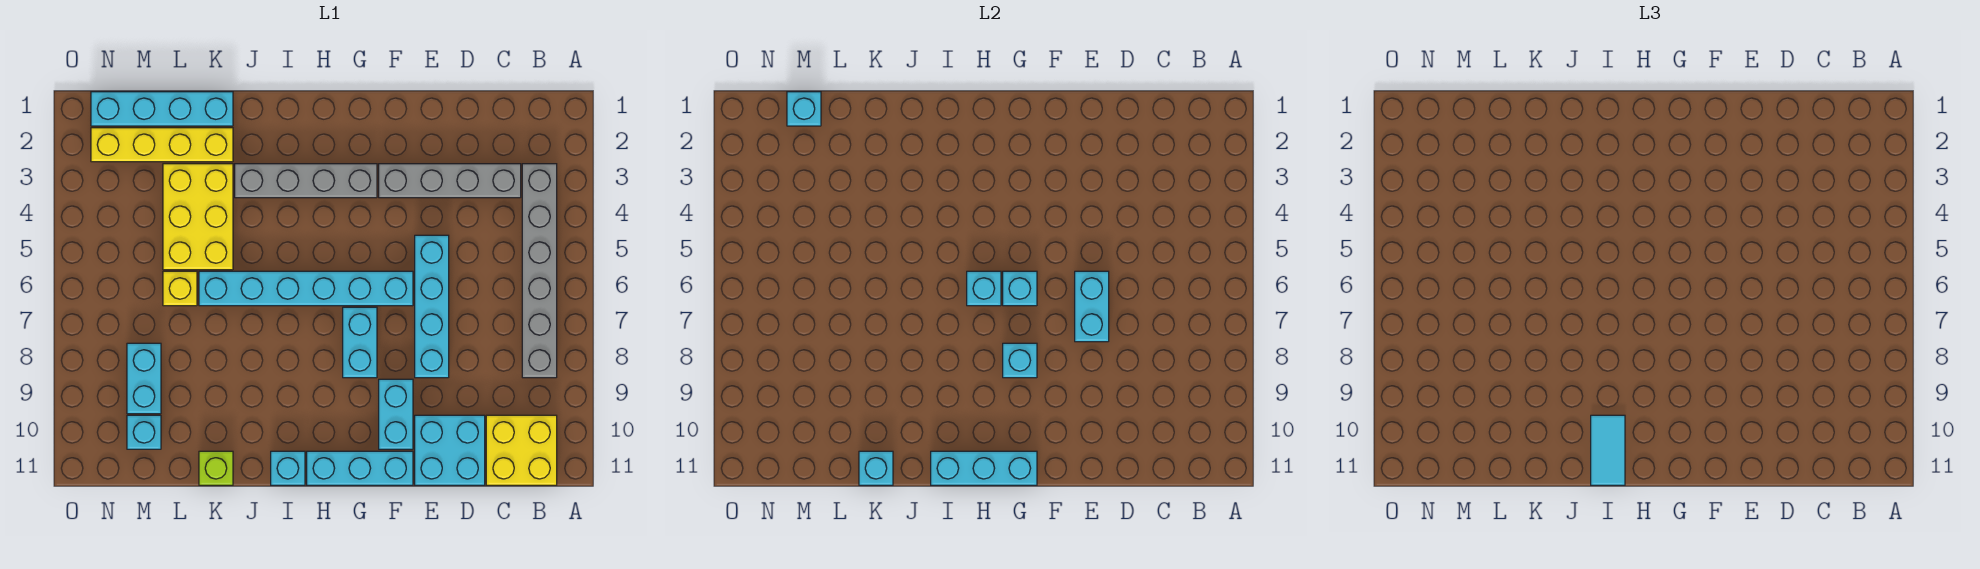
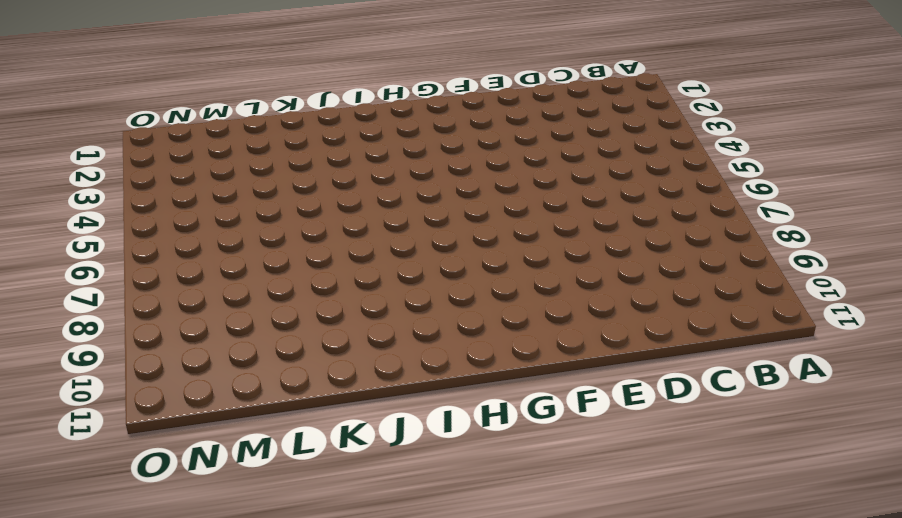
none -> grey brick B3:B8 level 1
none -> yellow brick B10:C11 level 1
none -> grey brick C3:F3 level 1

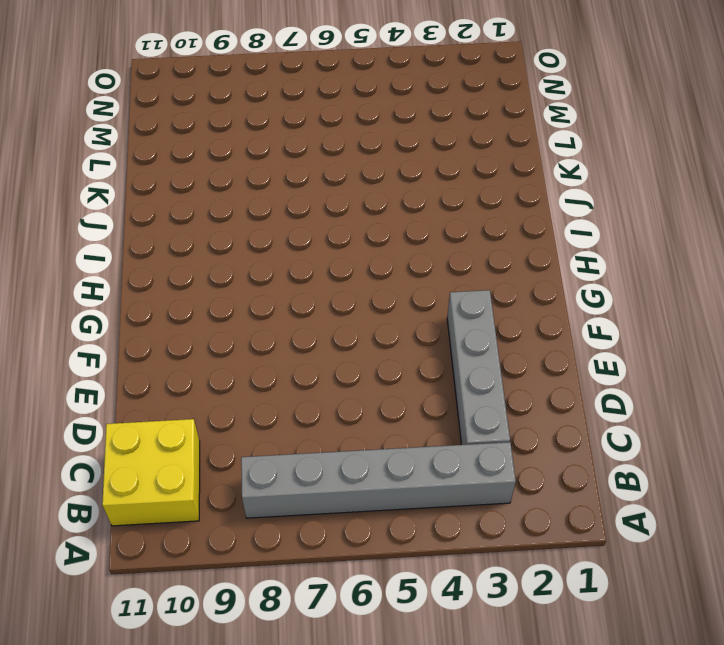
none -> cyan brick D10:E11 level 1
none -> cyan brick E5:E8 level 1
none -> cyan brick F6:K6 level 1

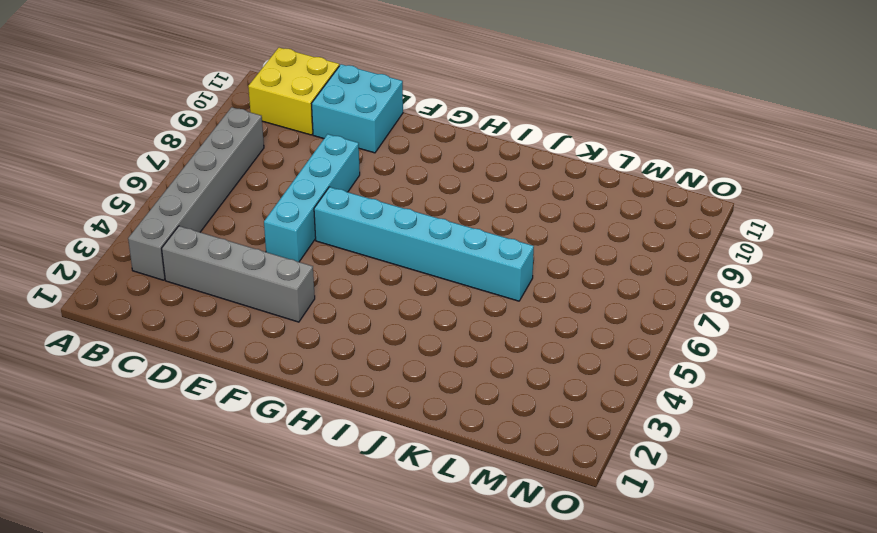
none -> cyan brick F9:F10 level 1
none -> cyan brick F11:H11 level 1
none -> grey brick G3:J3 level 1

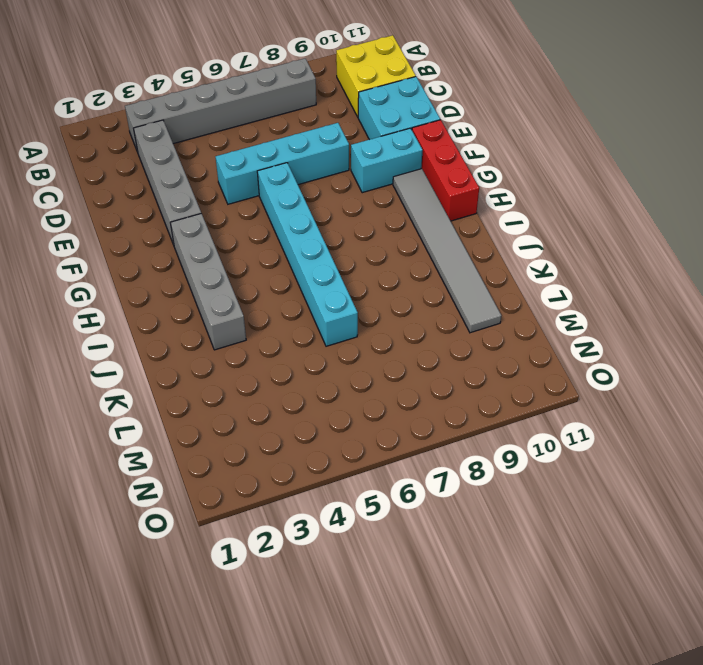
red brick F11:H11 level 1 -> cyan brick F11:H11 level 1
grey tile G10:L10 level 1 -> none
none -> cyan brick G7:G8 level 1
none -> cyan brick I11 level 1
none -> cyan brick K1:N1 level 1

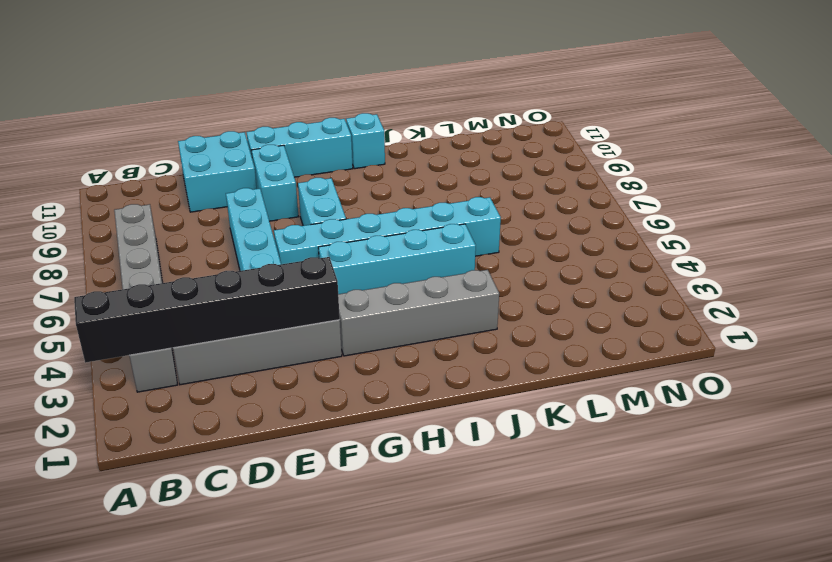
black brick A3:F3 level 2 -> none
cyan brick G5:J5 level 1 -> cyan brick K1:N1 level 1
none -> yellow brick B10:C11 level 1
none -> yellow brick K2:N2 level 1
none -> yellow brick K3:L5 level 1

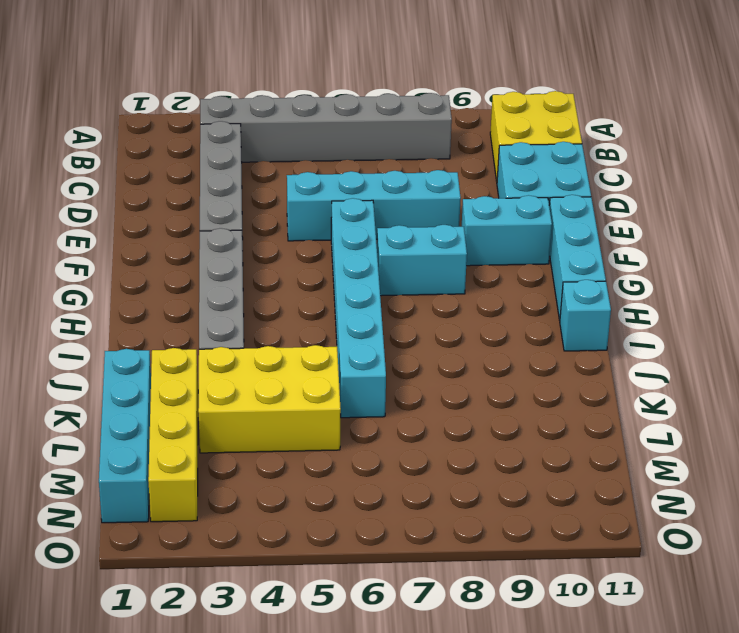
none -> lime brick K11 level 1
none -> yellow brick L6 level 1
none -> cyan brick M8:M9 level 1

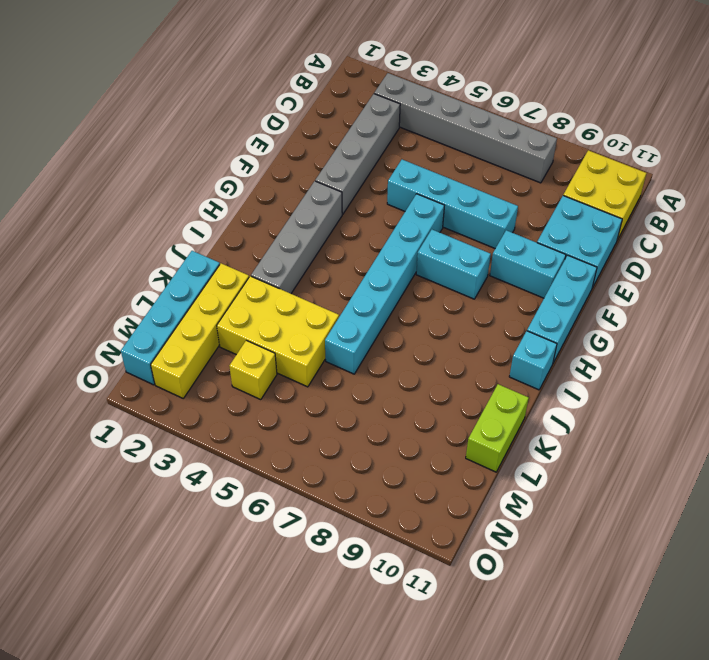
lime brick K11:L11 level 1 -> lime brick K11 level 1
yellow brick M4 level 1 -> yellow brick L6 level 1
none -> cyan brick M8:M9 level 1
none -> cyan brick M10 level 1
none -> cyan brick E6:E7 level 2

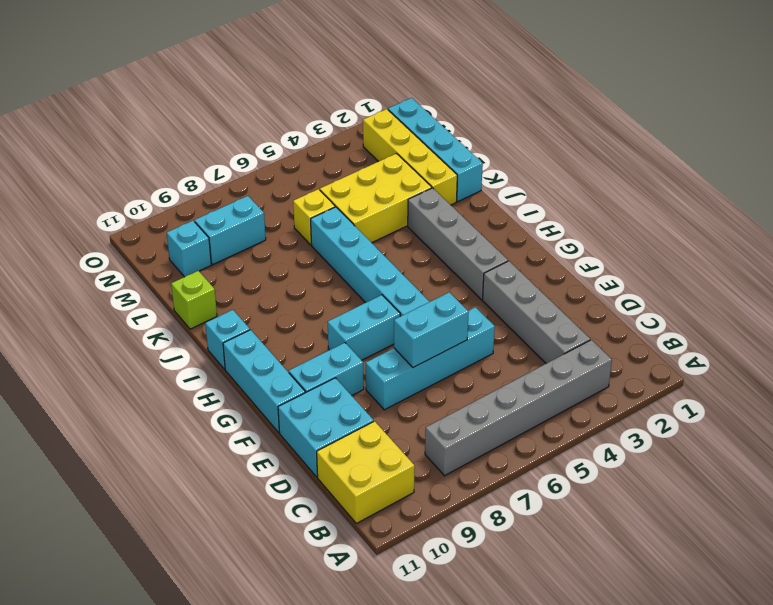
none -> cyan brick G6 level 2
none -> cyan brick G8 level 2
none -> cyan brick G11:I11 level 2

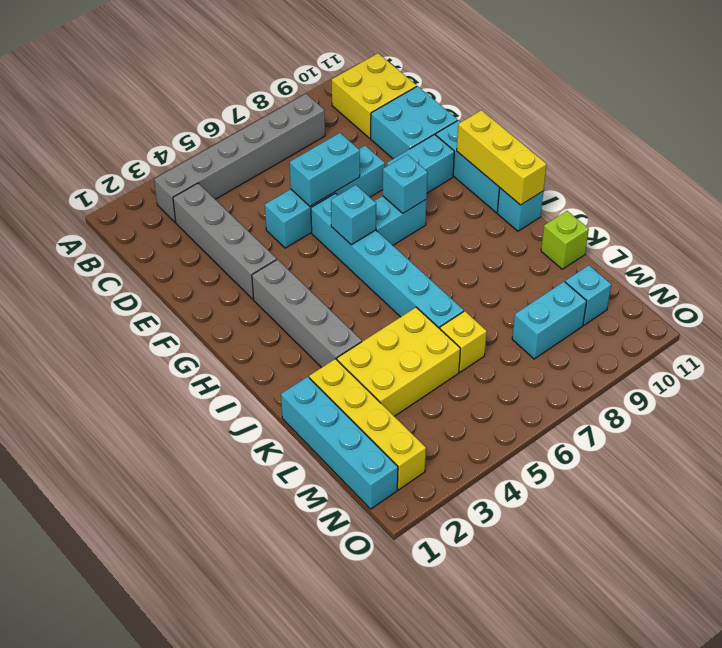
yellow brick G11:I11 level 2 -> cyan brick G11:I11 level 2
none -> cyan brick H6 level 2
none -> cyan brick K11 level 2
none -> cyan brick M1 level 2

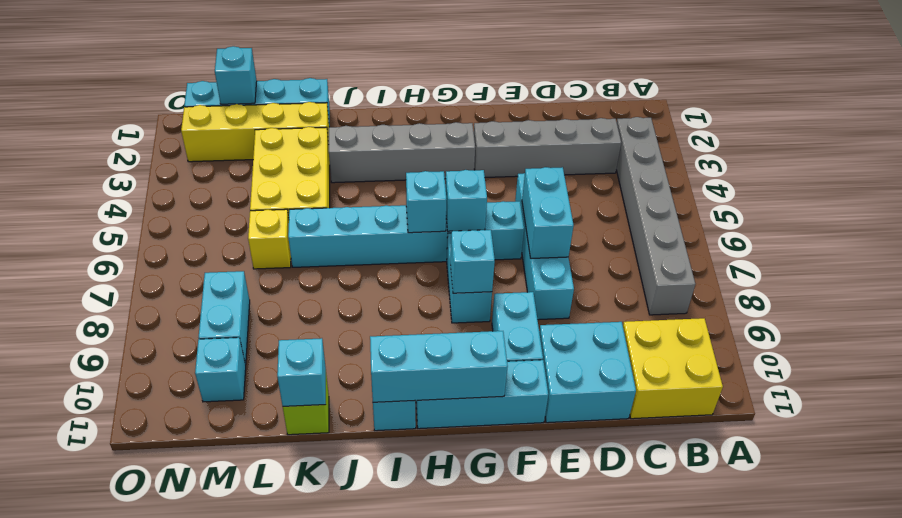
none -> cyan tile I10:I11 level 3

